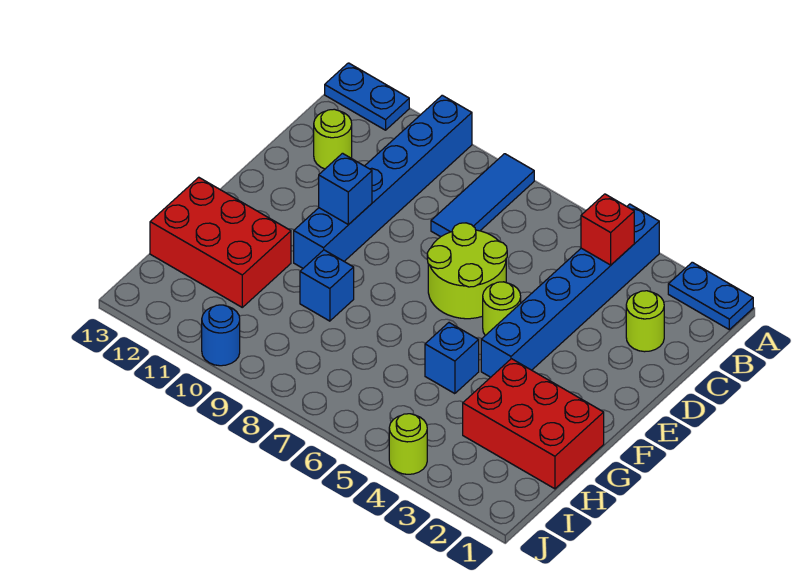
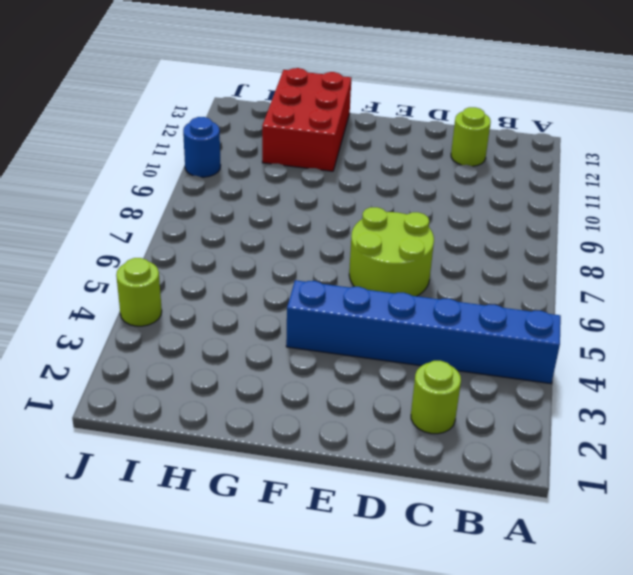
none -> blue plate A1:A2 level 1
none -> blue tile A8:C8 level 1
none -> blue brick A10:F10 level 1

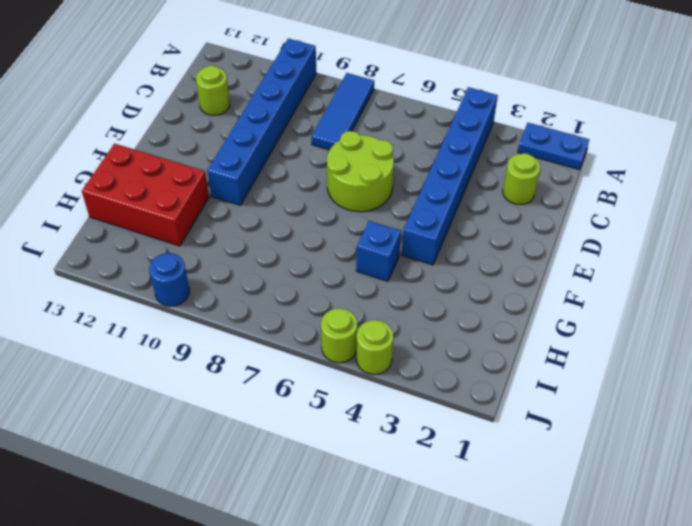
lime round brick J5 level 1 -> lime round brick E5 level 1
none -> blue plate A12:A13 level 1
none -> red brick G1:H3 level 1
none -> blue brick G9 level 1

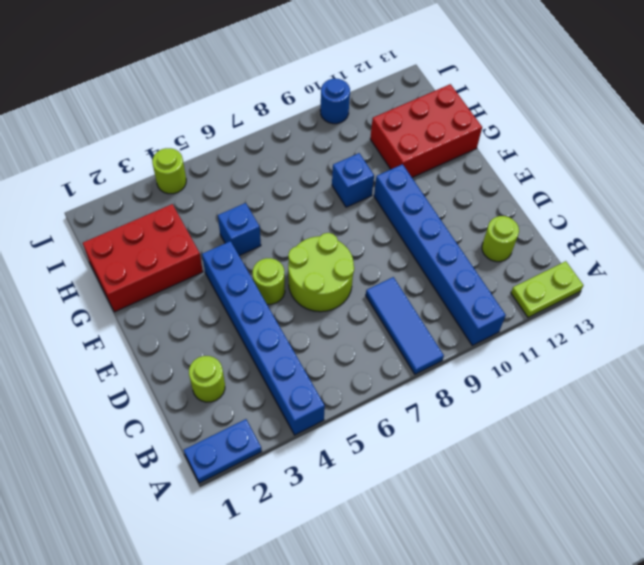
lime plate A12:A13 level 1 -> blue plate A12:A13 level 1
none -> red brick B4 level 2
none -> blue brick E10 level 2

